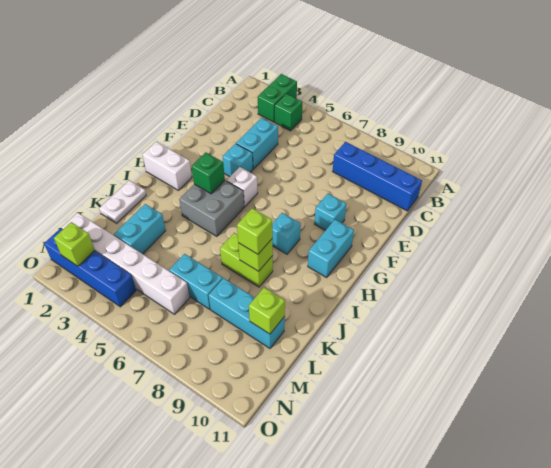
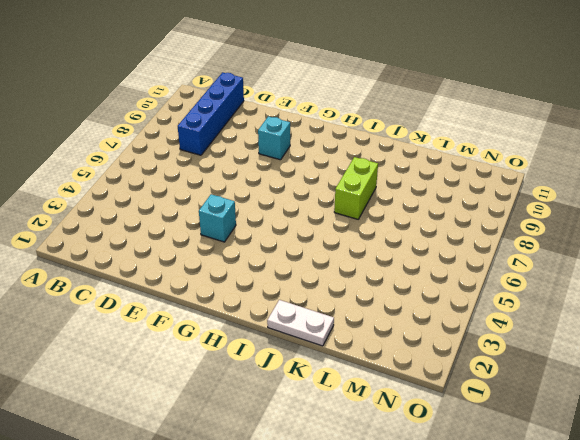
none -> green brick A3:B3 level 1
none -> green brick B4 level 1
none -> cyan brick D4:E4 level 1

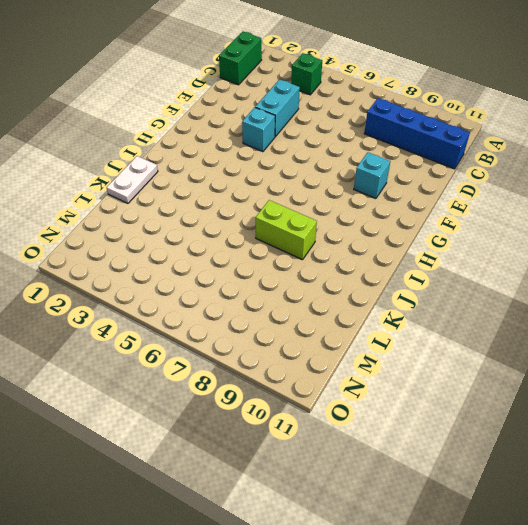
green brick B1:C1 level 1 -> green brick A3:B3 level 1
none -> white brick G5 level 1
none -> cyan brick G10:H10 level 1
none -> white brick H1:H2 level 1

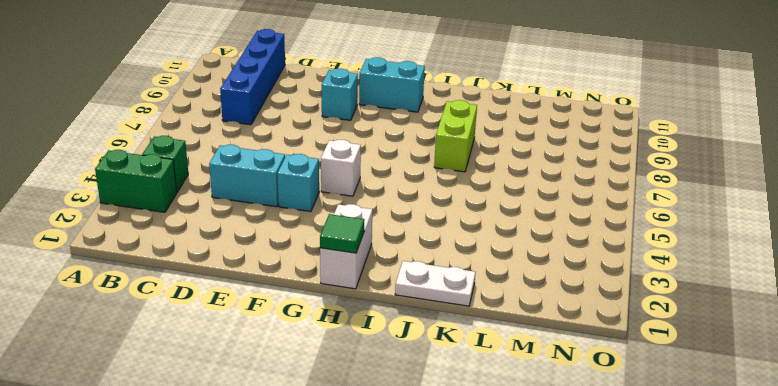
green tile H1 level 2 -> none
none -> grey brick H4:I5 level 1
none -> cyan brick H8 level 1
none -> cyan brick K3:L3 level 1

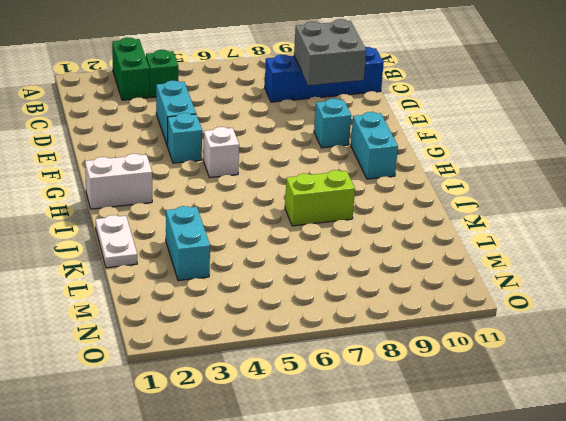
grey brick C9:D10 level 2 -> grey brick H4:I5 level 1
none -> cyan brick H8 level 1
none -> cyan brick L6:L7 level 1
none -> cyan brick L8:L10 level 1

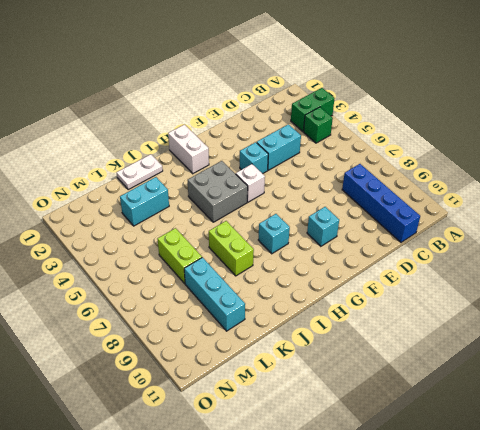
lime brick L6:L7 level 1 -> cyan brick L6:L7 level 1
none -> cyan brick G10:H10 level 1
none -> white brick M1:M6 level 1
none -> blue brick N1:N4 level 1

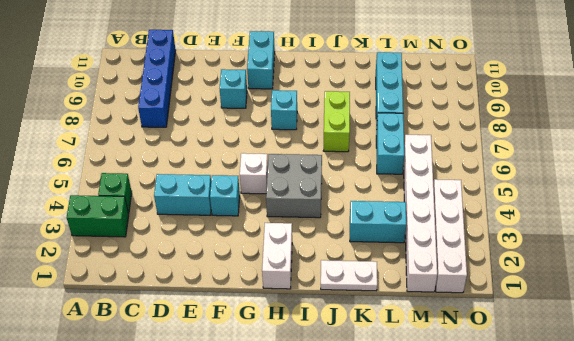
cyan brick G10:G11 level 1 -> cyan brick G10:H10 level 1
white brick N1:N4 level 1 -> blue brick N1:N4 level 1
none -> green brick H4 level 2
none -> lime brick J8 level 2
none -> lime brick L10 level 2

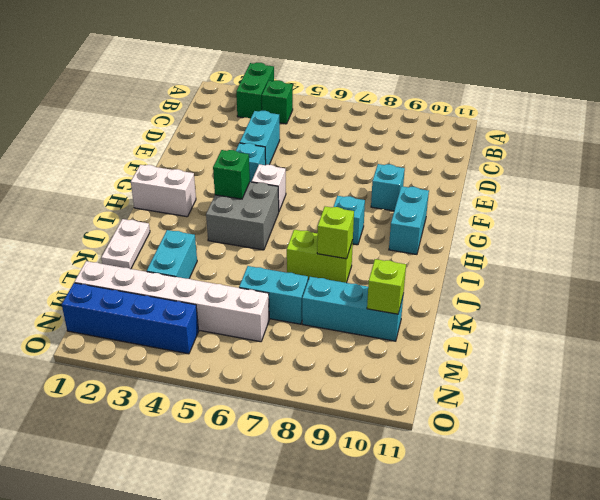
none -> blue brick C8:C11 level 1
none -> lime brick N2 level 2
none -> lime brick J8 level 3

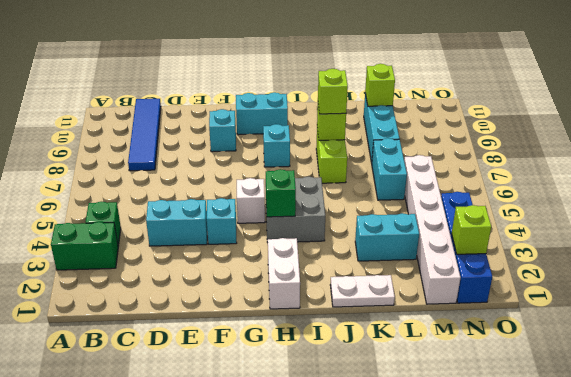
blue tile C8:C11 level 1 -> blue brick C8:C11 level 1

